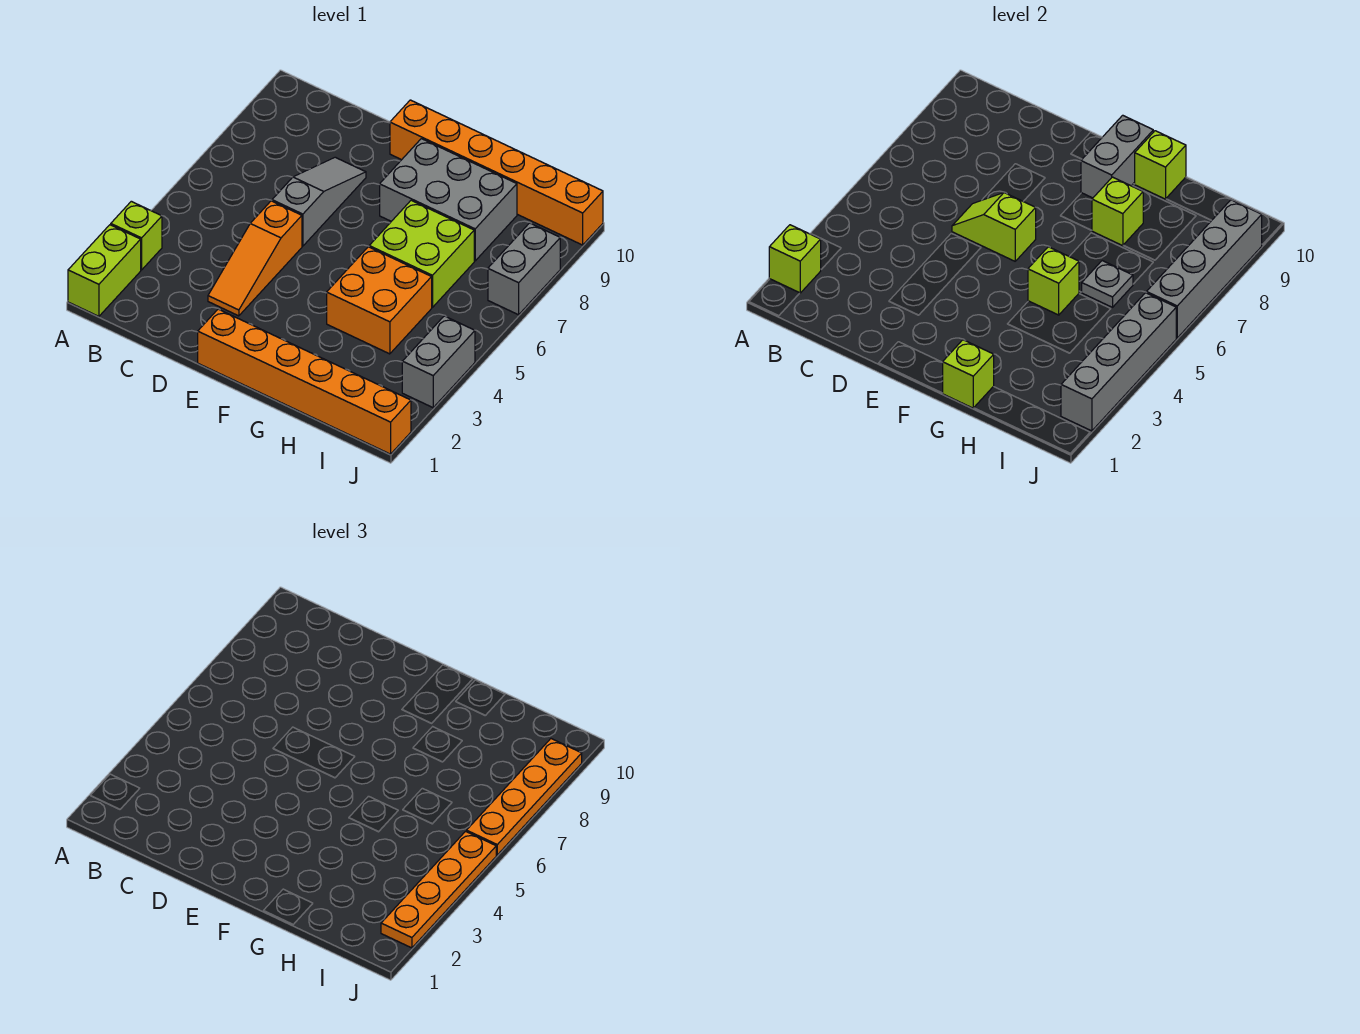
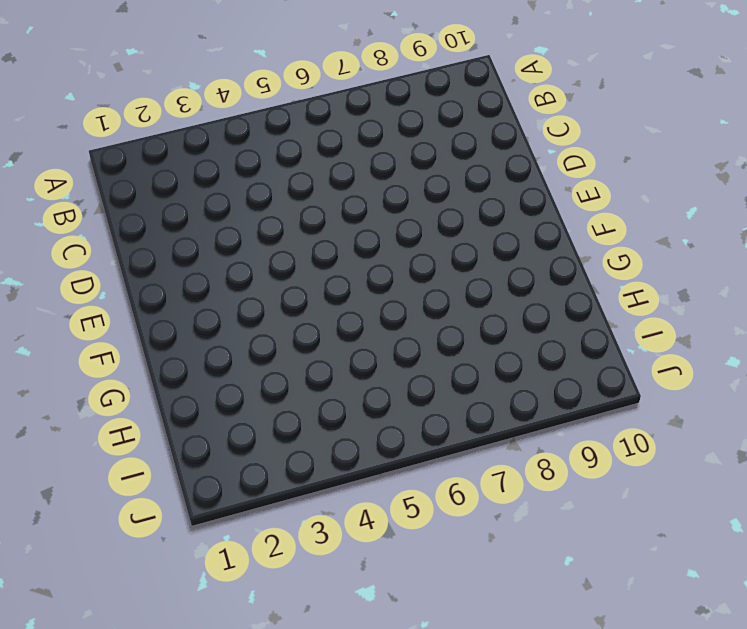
none -> lime brick A1:A2 level 1
none -> lime brick A3 level 1
none -> orange slope D3:D5 level 1 top 5

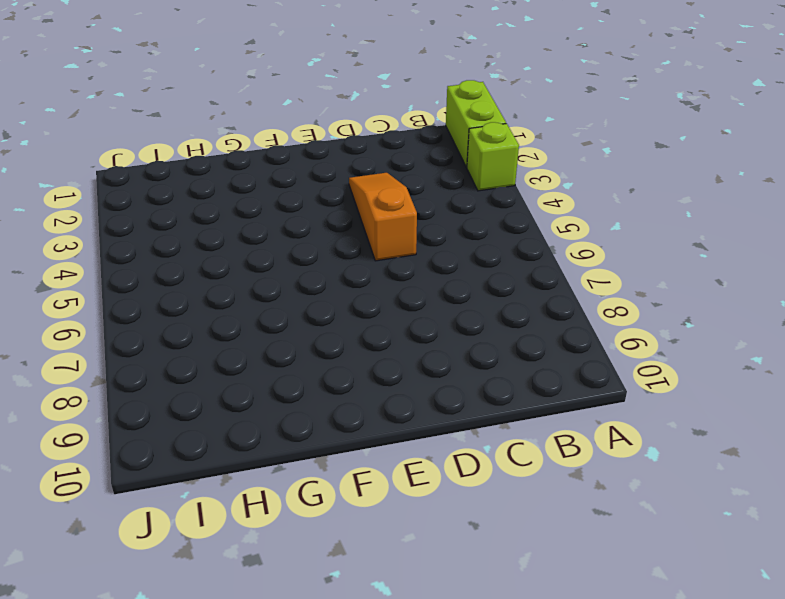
none -> grey slope D6:D8 level 1 top 6
none -> orange brick E1:J1 level 1
none -> orange brick E10:J10 level 1

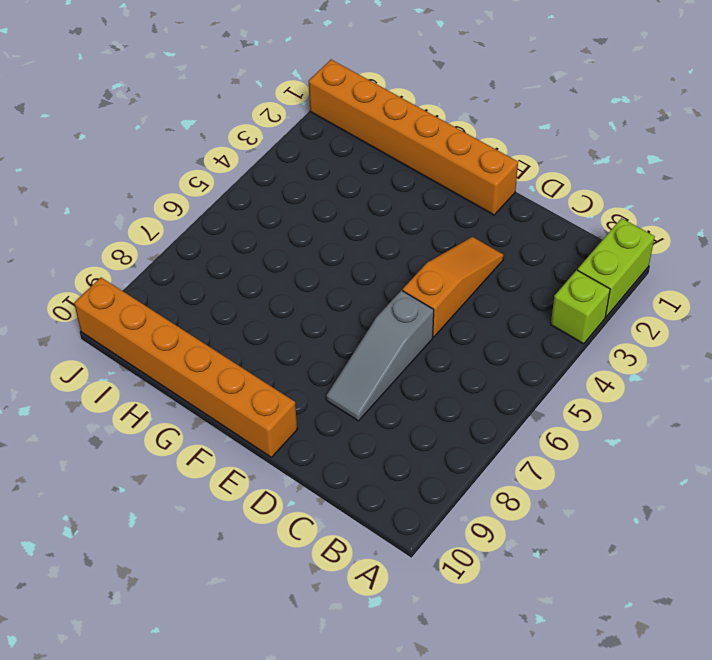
none -> grey brick F8:H9 level 1
none -> orange brick G4:H5 level 1
none -> lime brick G6:H7 level 1

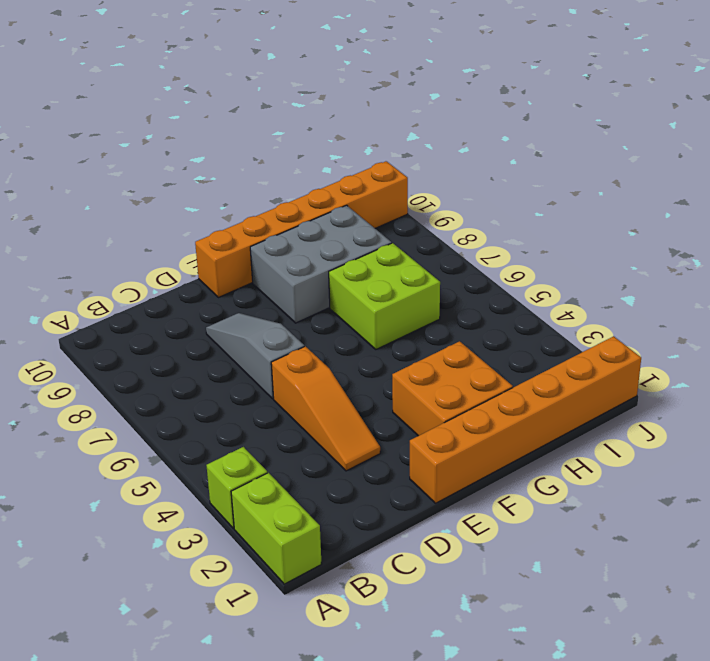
orange brick F2:G3 level 1 -> orange brick G4:H5 level 1
none -> grey brick J3:J4 level 1
none -> grey brick J7:J8 level 1
none -> lime brick A2 level 2

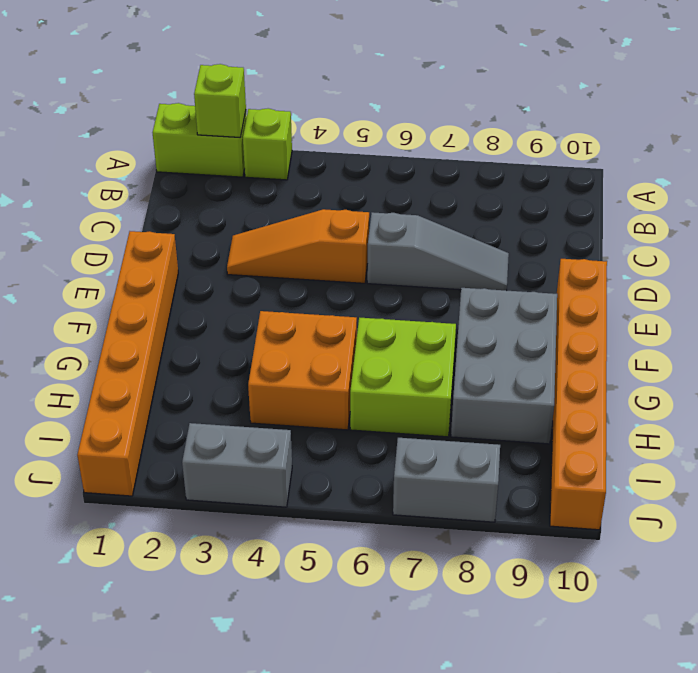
none -> lime slope D6:E6 level 2 top E
none -> grey brick F9:F10 level 2
none -> lime brick G1 level 2

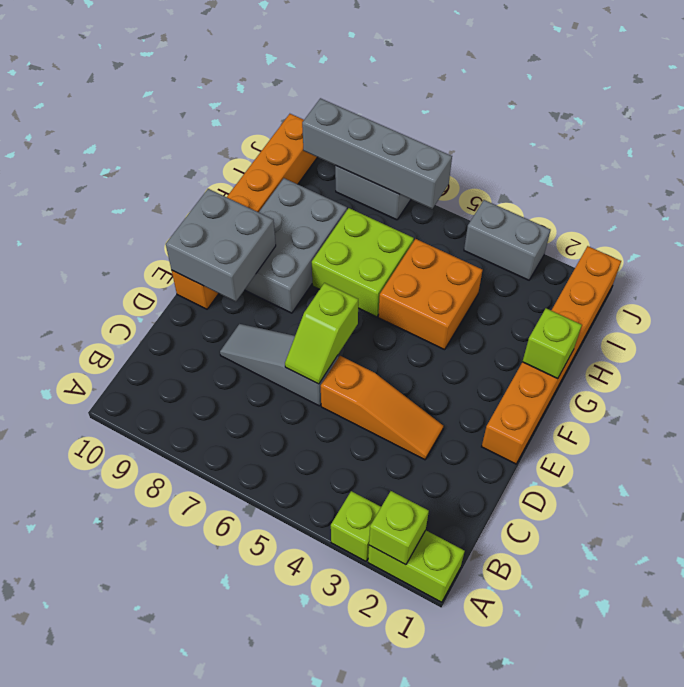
grey brick E9:F10 level 2 -> grey brick F9:F10 level 2
none -> lime brick G5 level 2
none -> lime brick G8 level 2
none -> lime brick G10 level 2

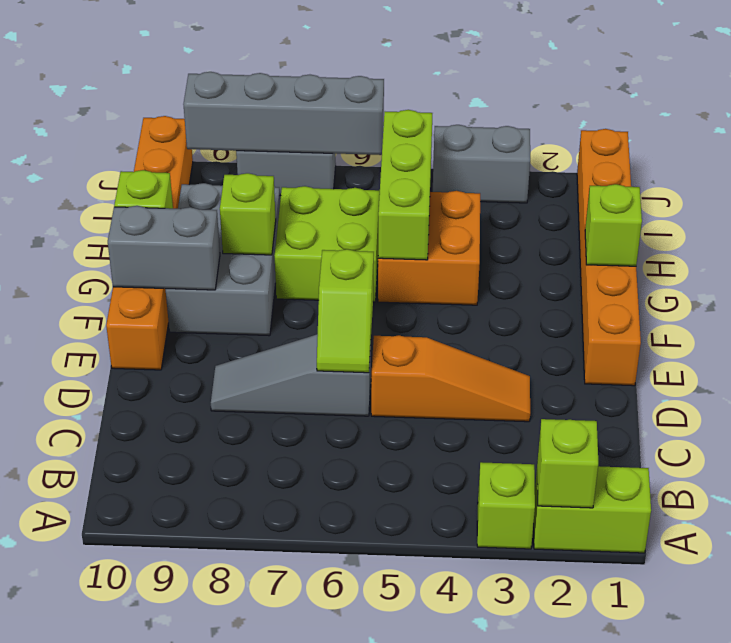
lime brick G5:I5 level 2 -> lime brick G5 level 2
none -> grey plate H6 level 2
none -> grey brick J2:J5 level 2
none -> orange plate J2:J5 level 3

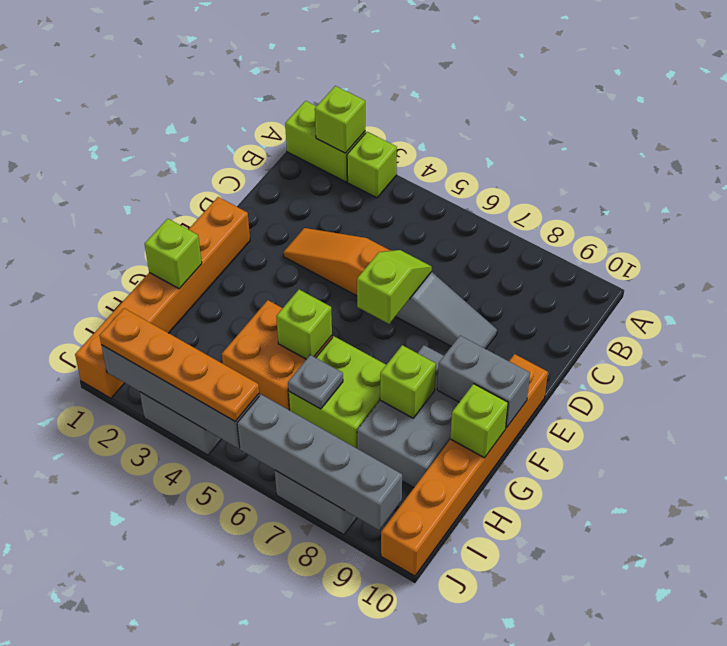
none -> orange plate J6:J9 level 3

